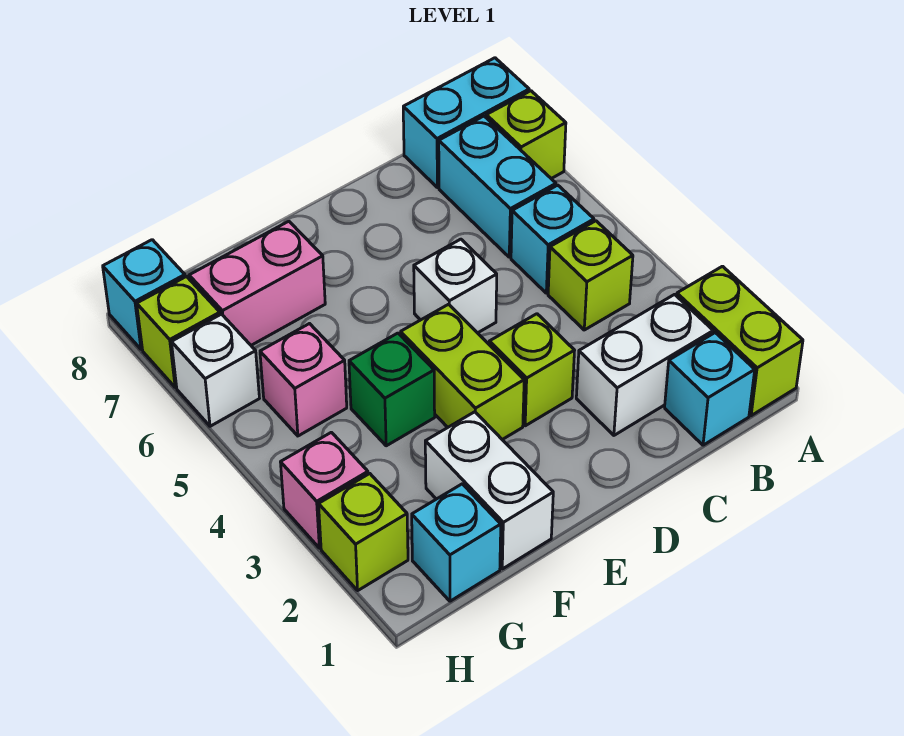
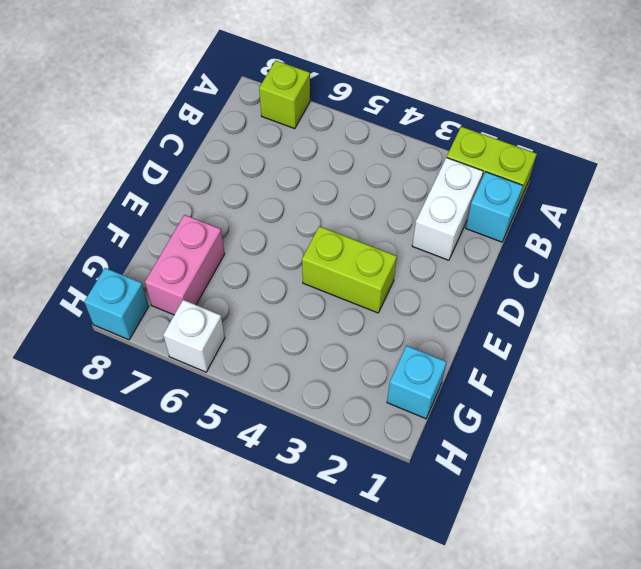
none -> cyan brick A8:B8 level 1
none -> lime brick B4 level 1
none -> cyan brick B5 level 1

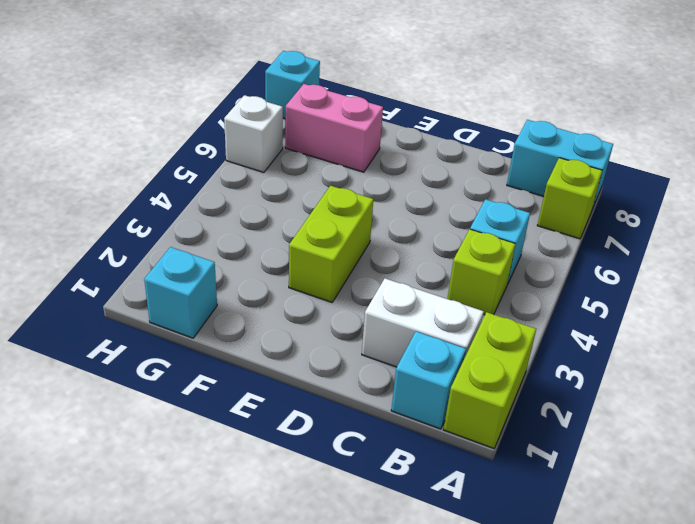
none -> cyan brick B6:B7 level 1
none -> lime brick D3 level 1
none -> white brick D5 level 1

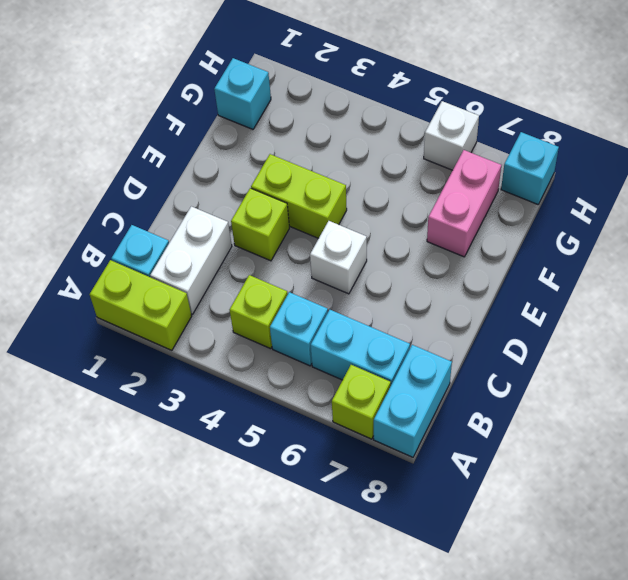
none -> white brick F1:F2 level 1
none -> green brick F4 level 1
none -> pink brick G5 level 1

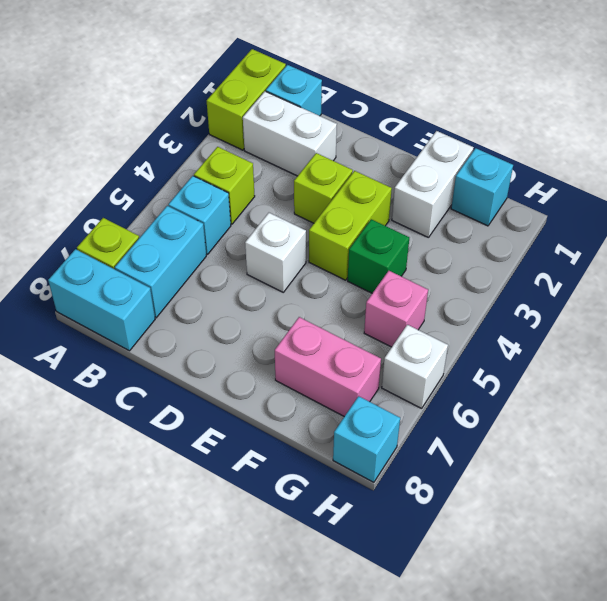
none -> lime brick H2 level 1
none -> pink brick H3 level 1
none -> lime brick H7 level 1

